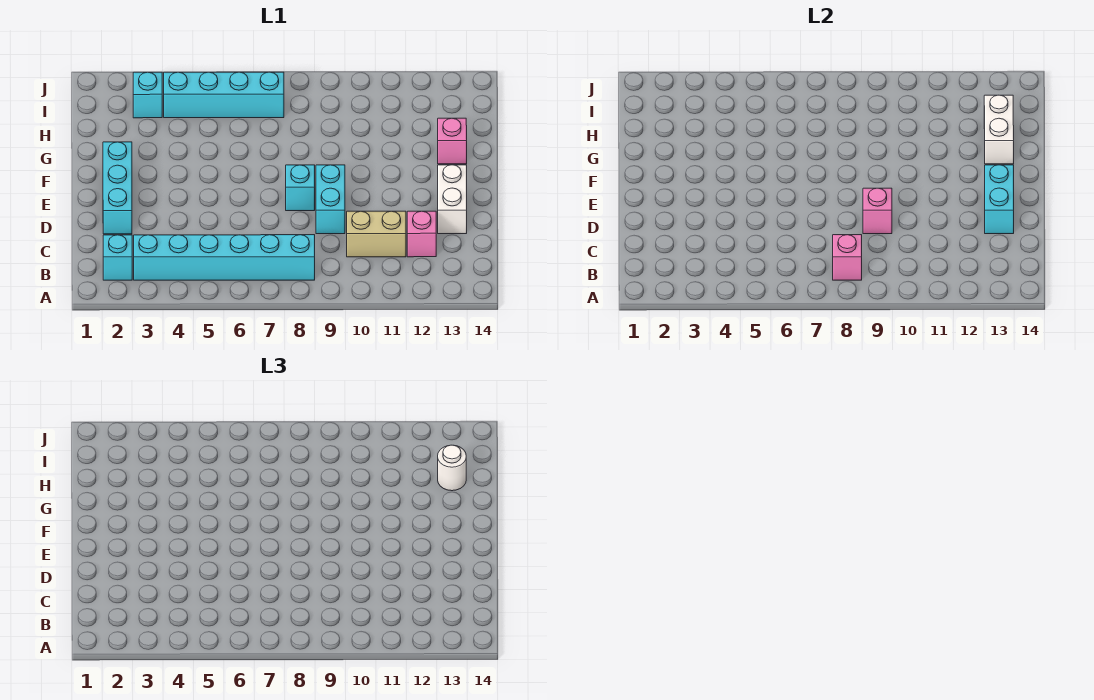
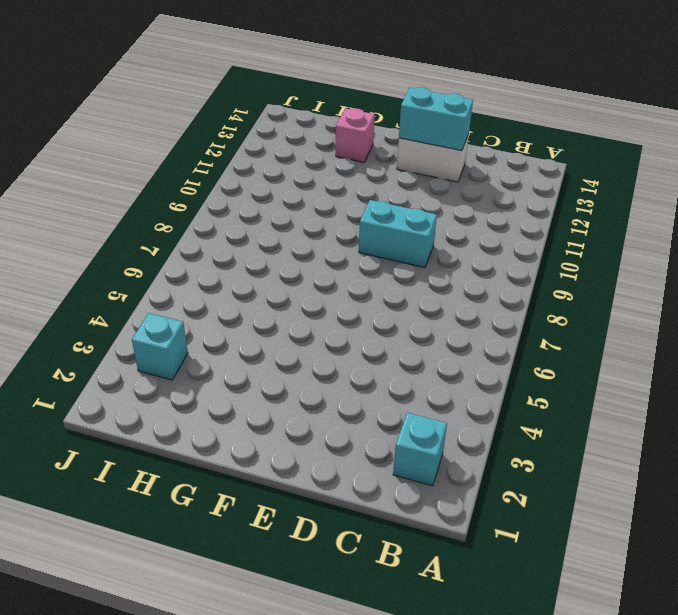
none -> cyan brick B3:B8 level 1
none -> tan brick C10:C11 level 1
none -> pink brick C12 level 1

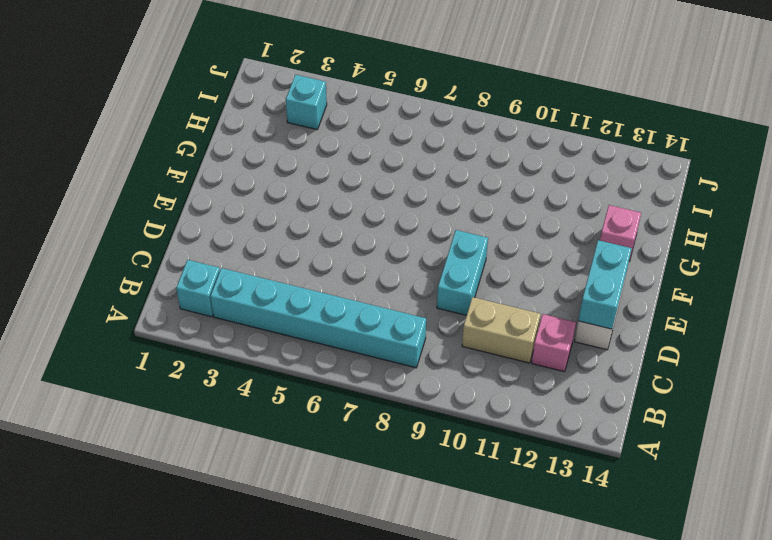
none -> cyan brick D2:F2 level 1
none -> cyan brick E8 level 1
none -> cyan brick I4:I7 level 1

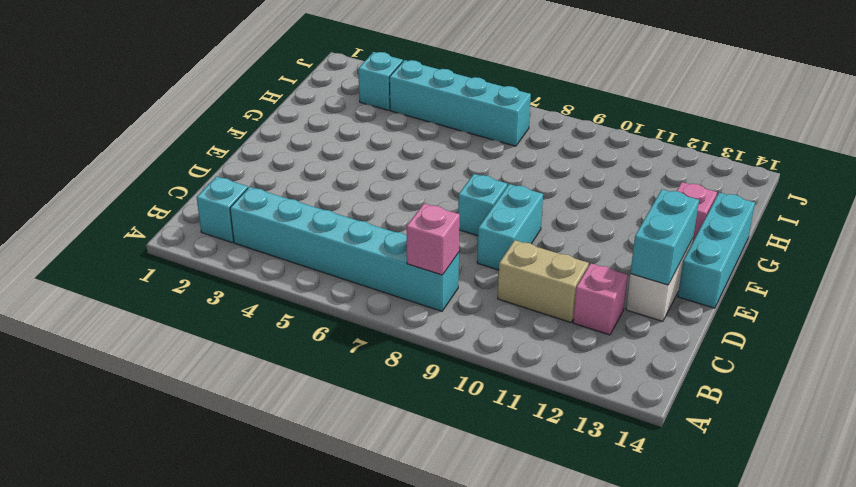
cyan brick E14:G14 level 1 -> cyan brick D2:F2 level 1
none -> pink brick D9 level 2
none -> white brick G13:H13 level 2
none -> white round brick H13 level 3

